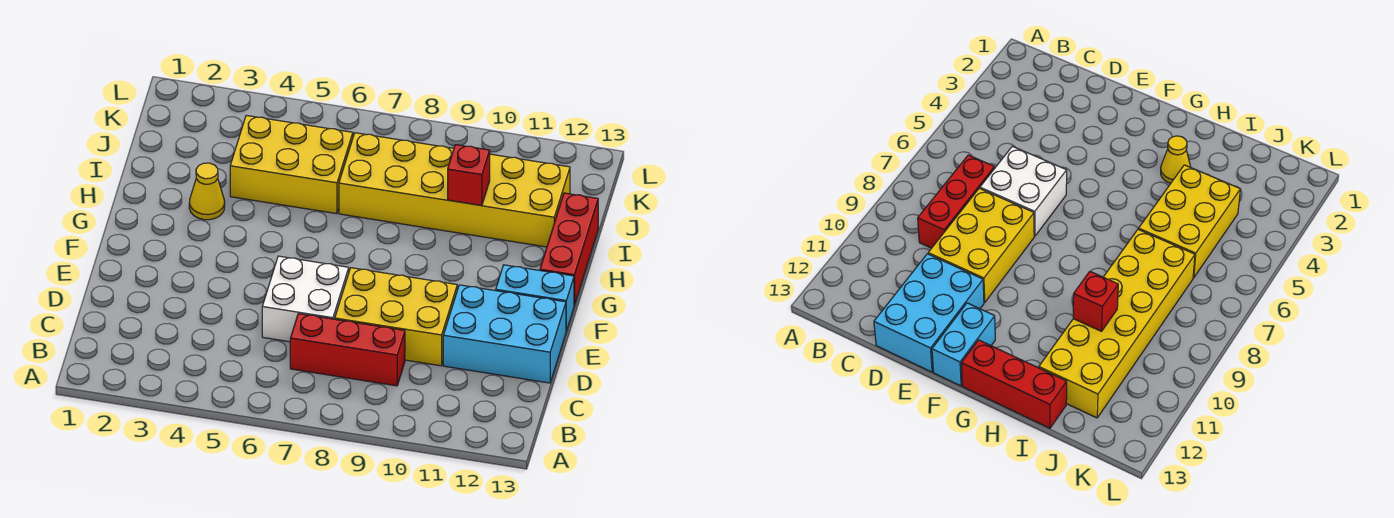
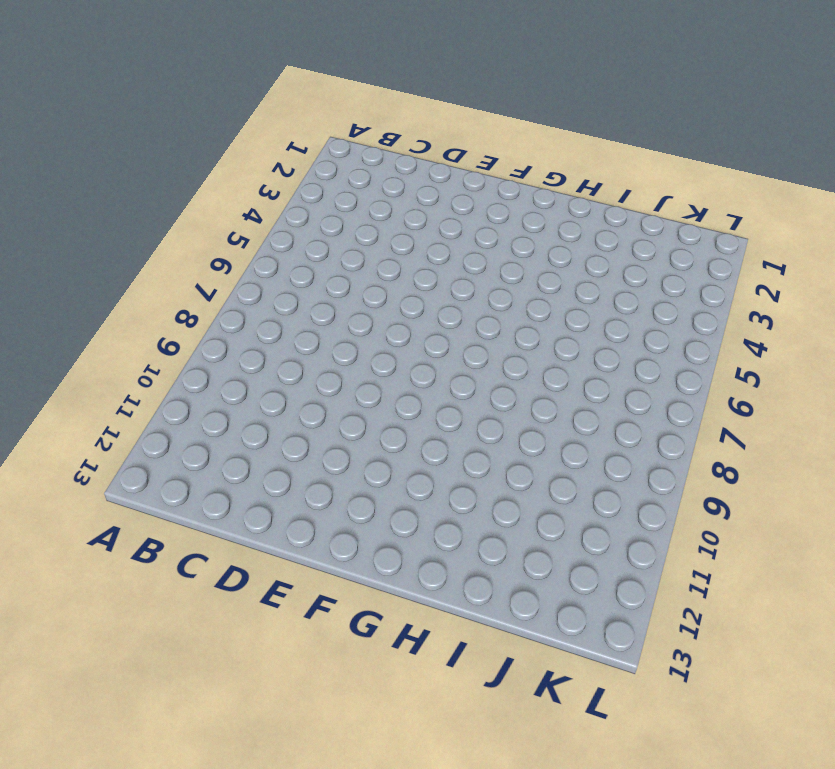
none -> red brick C7:C9 level 1
none -> white brick D6:E7 level 1

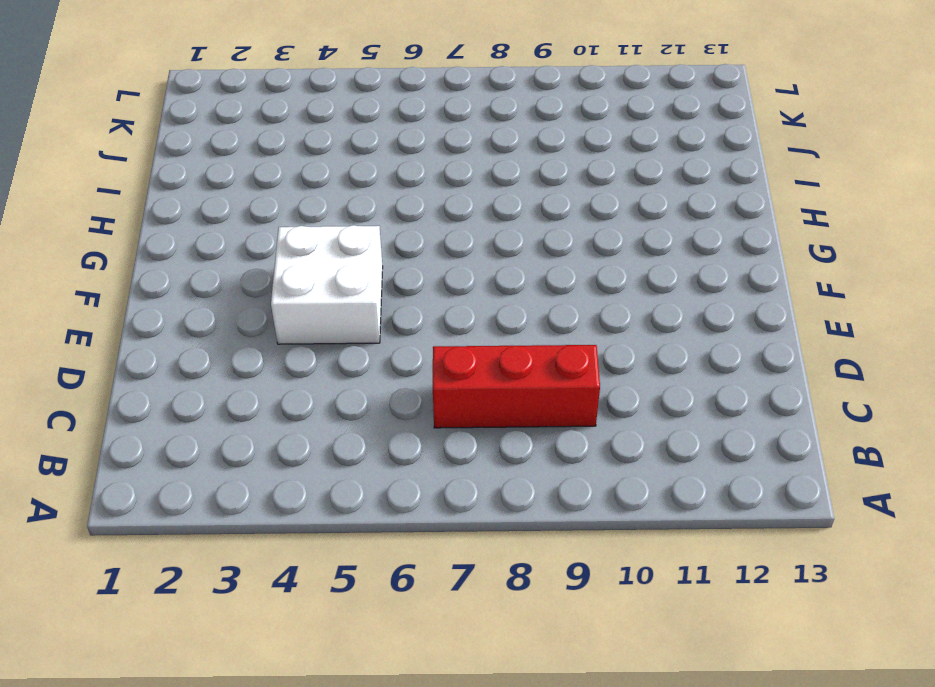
white brick E4:F5 level 1 -> white brick D6:E7 level 1
none -> yellow brick D8:E10 level 1
none -> cyan brick D11:E13 level 1

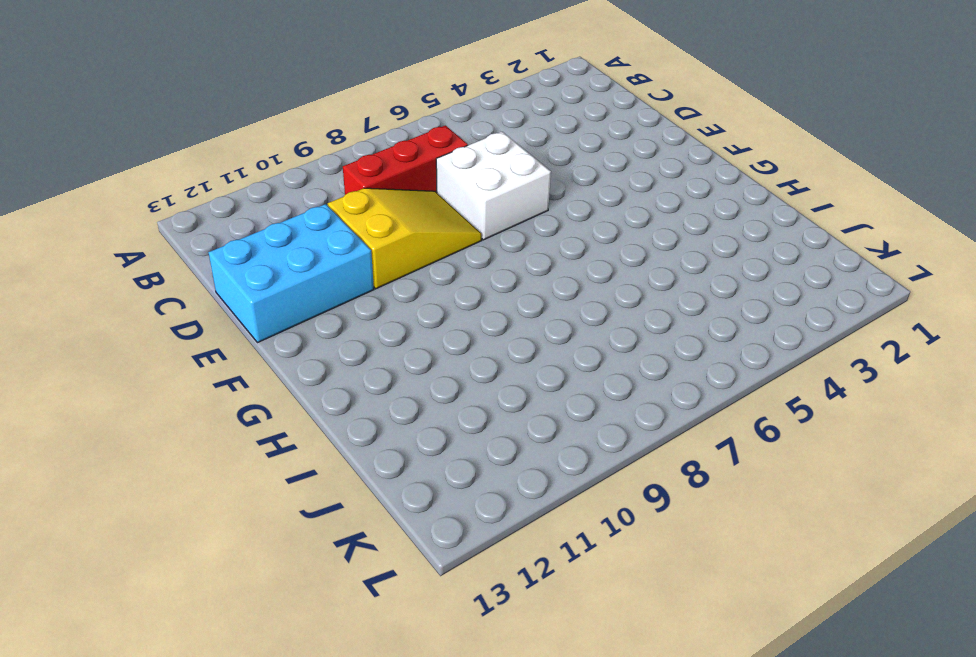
yellow slope D8:E10 level 1 top 10 -> yellow brick D8:E10 level 1
none -> cyan brick F12:F13 level 1
none -> red brick G13:I13 level 1

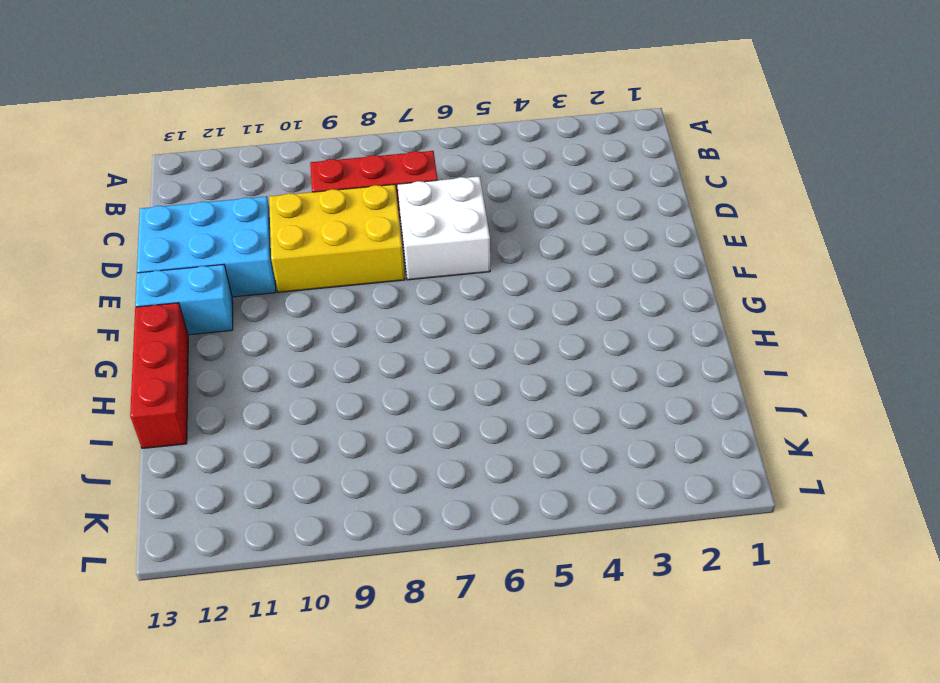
none -> yellow cone H3 level 1
none -> yellow brick I4:J6 level 1

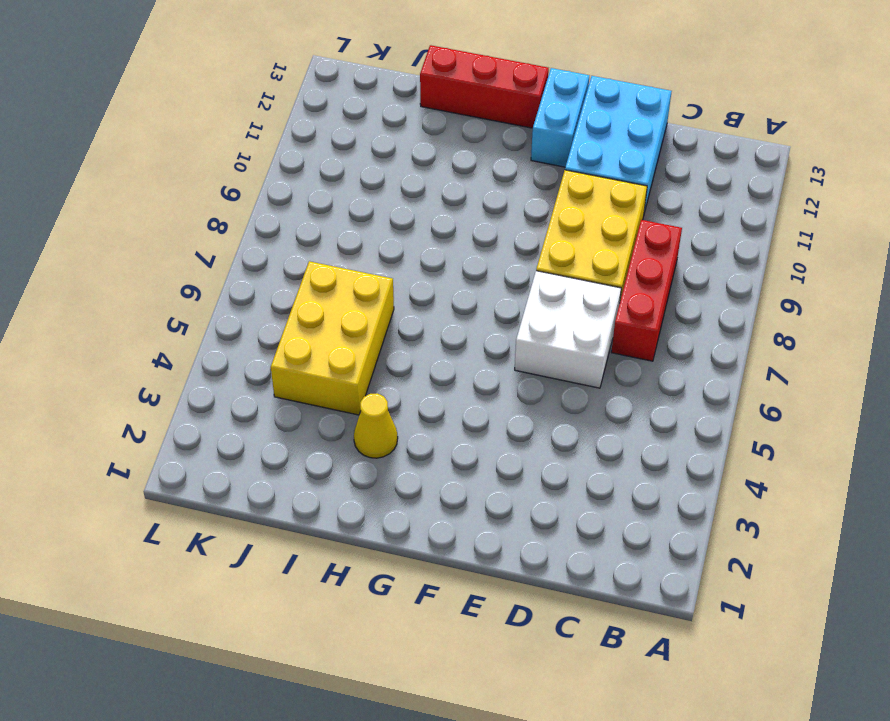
none -> yellow brick I7:J12 level 1
none -> red brick I10 level 2

